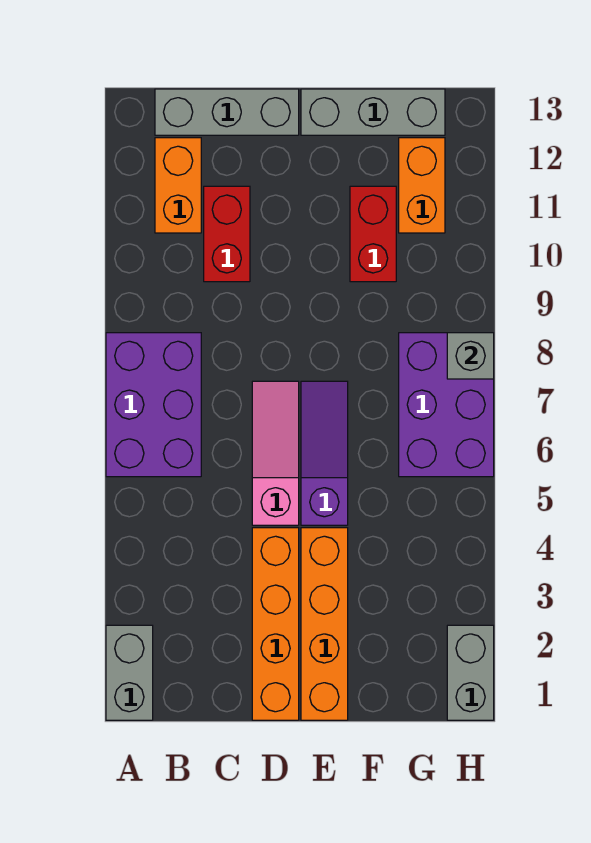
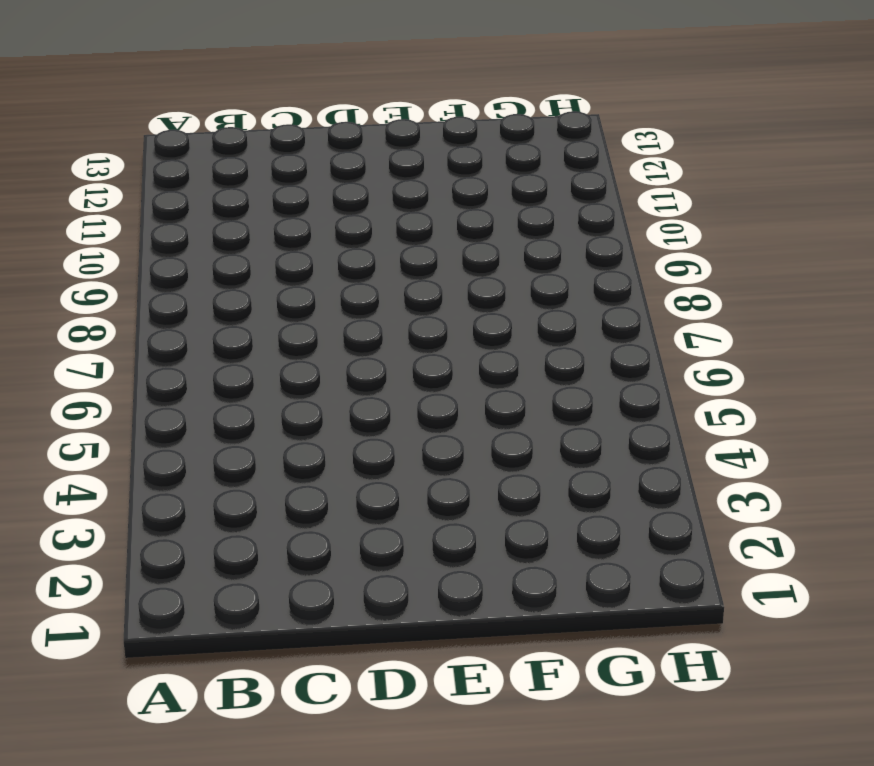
none -> grey brick A1:A2 level 1
none -> purple brick A6:B8 level 1
none -> orange brick B11:B12 level 1

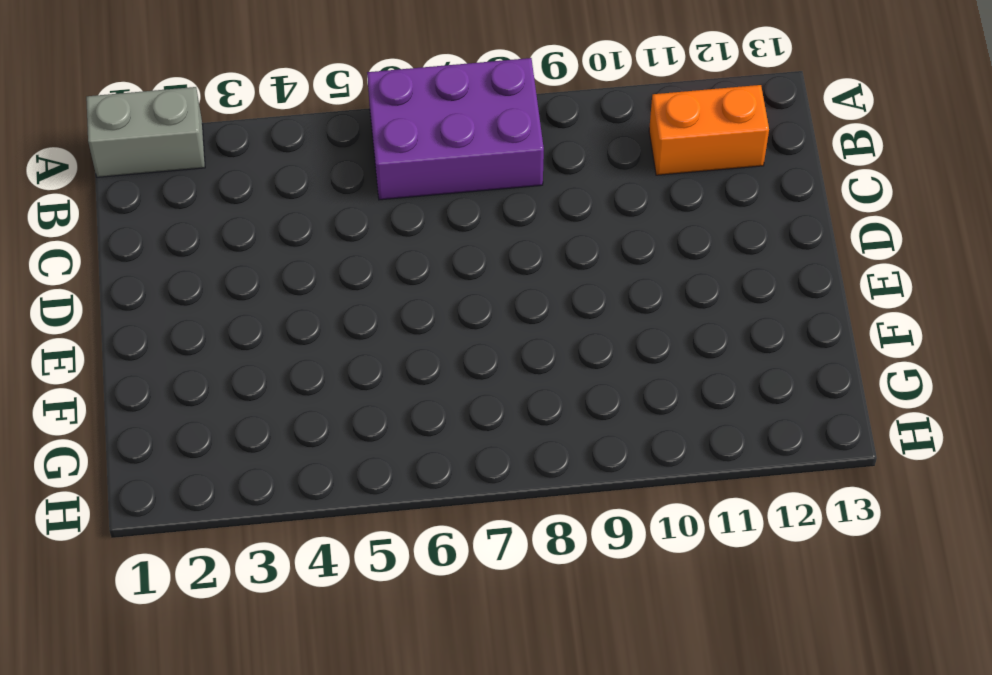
none -> grey brick B13:D13 level 1
none -> red brick C10:C11 level 1
none -> orange brick D1:D4 level 1

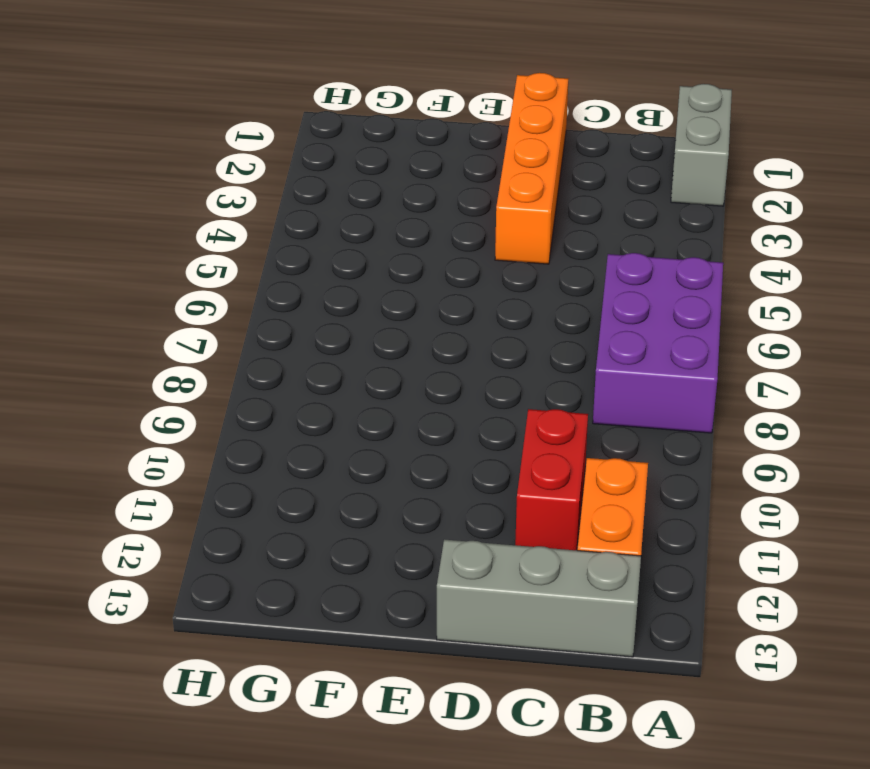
none -> pink slope D5:D7 level 1 top 5
none -> orange brick E1:E4 level 1
none -> purple slope E5:E7 level 1 top 5

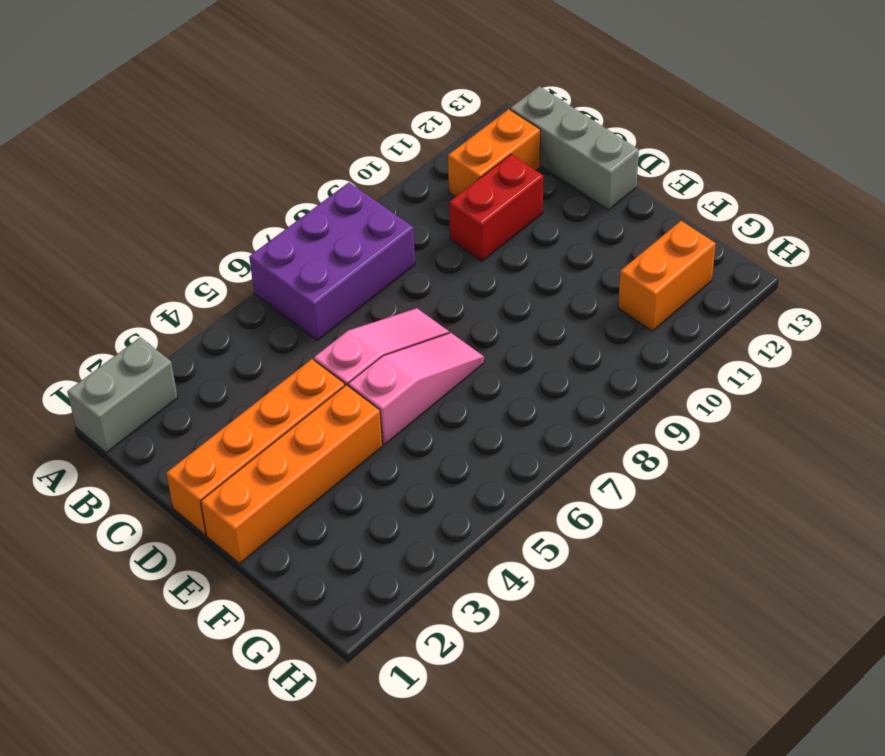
pink slope E5:E7 level 1 top 5 -> purple slope E5:E7 level 1 top 5
none -> grey brick E13:G13 level 1
none -> red brick F10:F11 level 1
none -> purple brick G6:H8 level 1

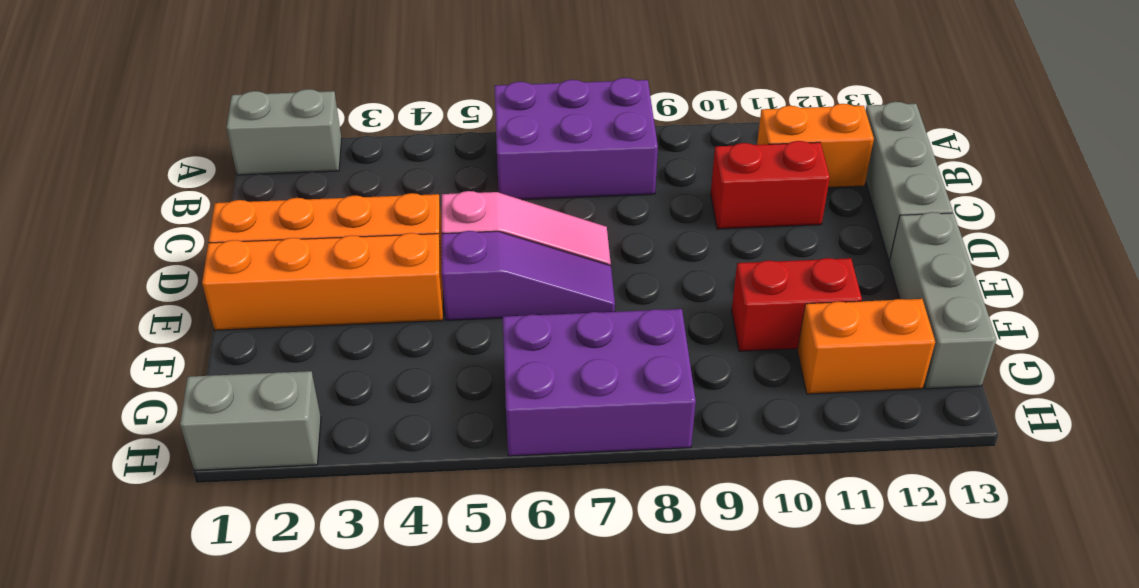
none -> grey brick H8 level 2

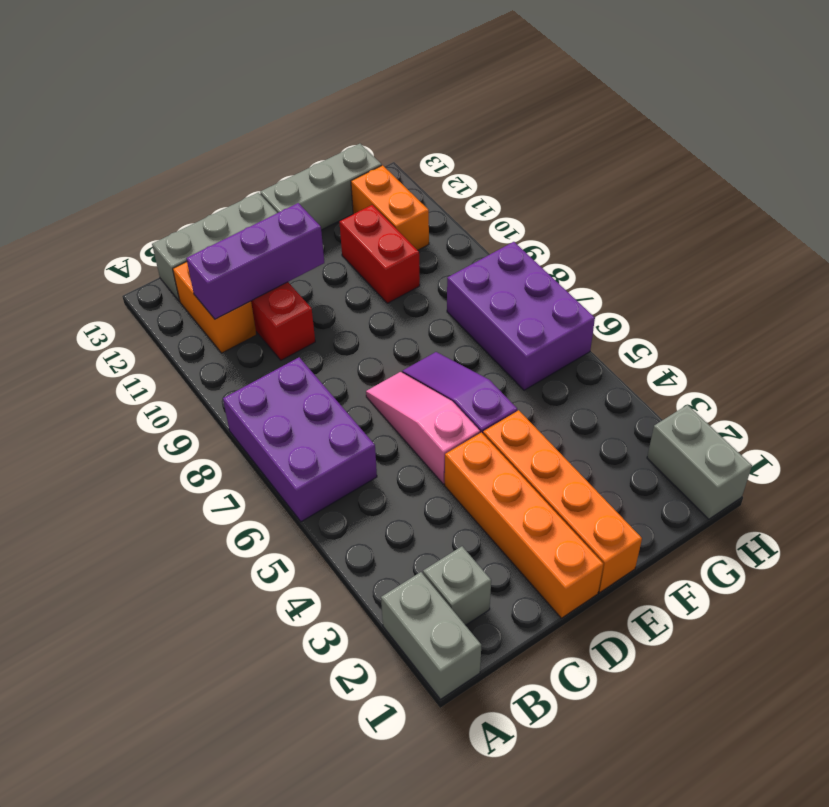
grey brick B2 level 1 -> grey brick H8 level 2
purple brick B11:D11 level 2 -> none

